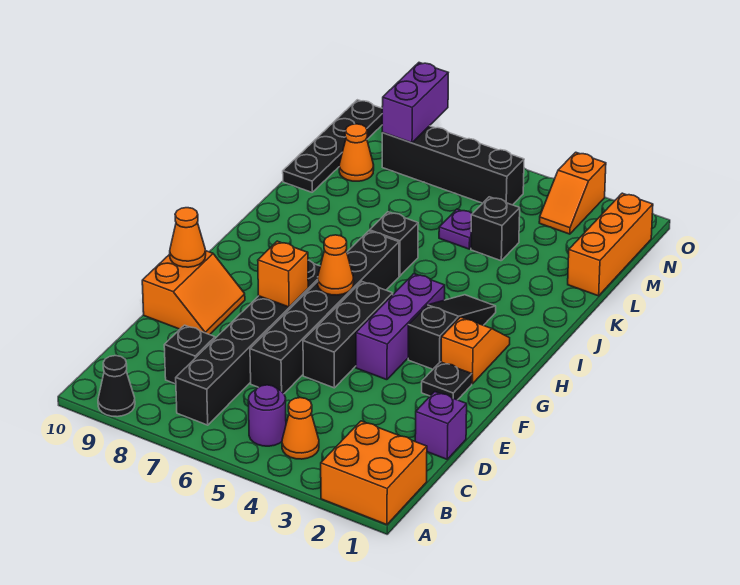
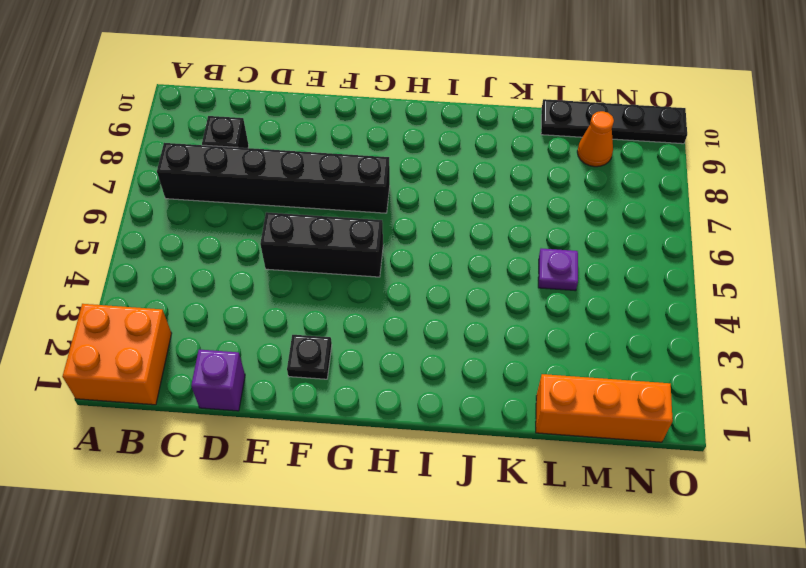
none -> black cone A9 level 1
none -> orange cone B4 level 1
none -> purple round brick B5 level 1

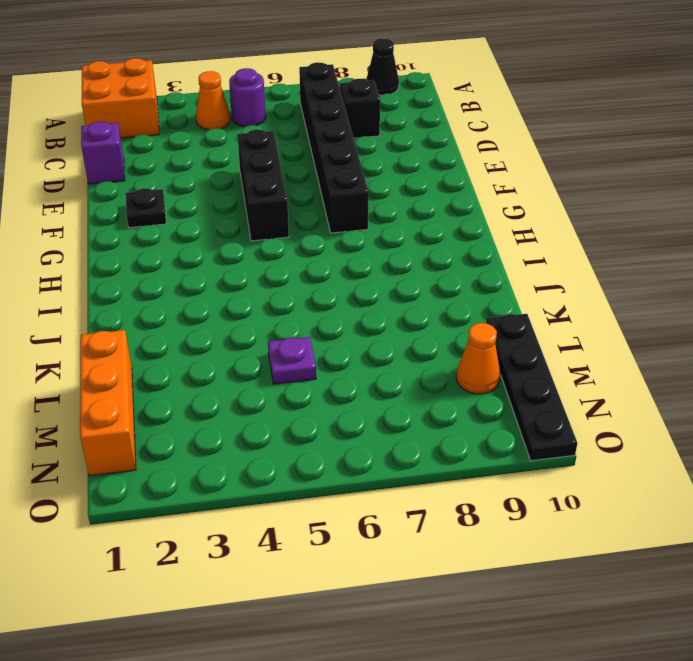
none -> black brick D6:I6 level 1
none -> orange slope E9:F10 level 1 top 10
none -> purple brick F4:H4 level 1

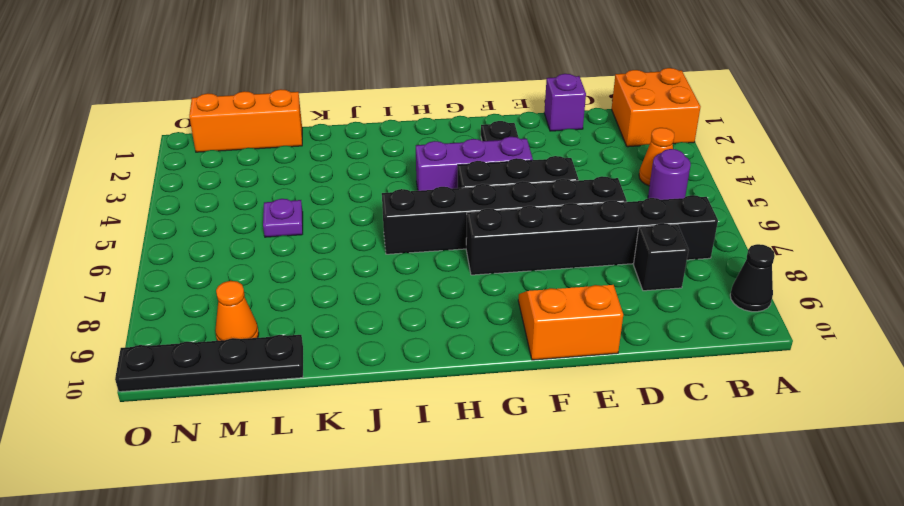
none -> orange slope G2:H2 level 1 top G
none -> black slope G3:I3 level 1 top G
none -> black brick J6 level 1

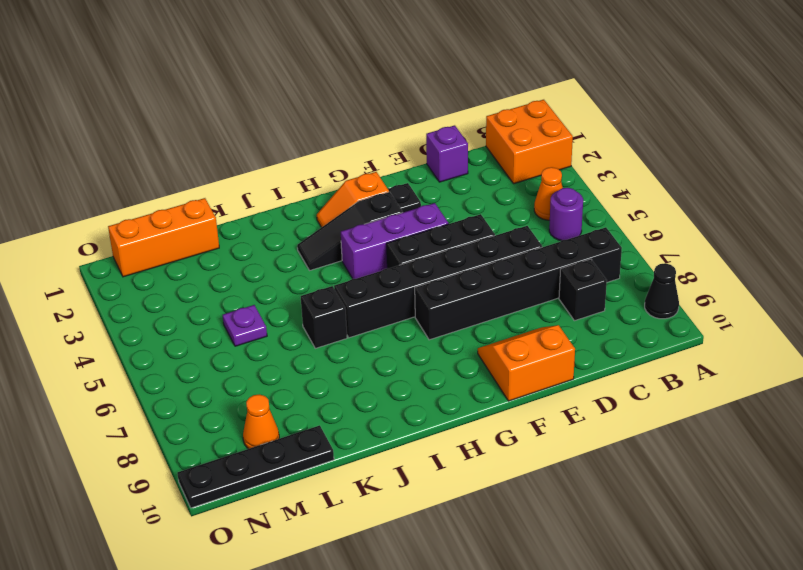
none -> black brick L4 level 1
none -> orange slope N3:O3 level 1 top O
none -> black brick N5:N8 level 1

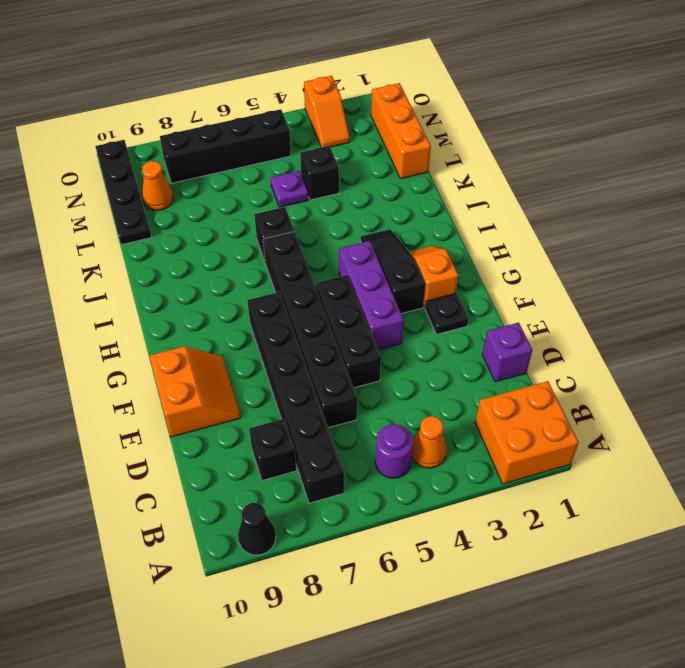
none -> orange brick F7 level 2
none -> orange cone F10 level 2
none -> orange cone G6 level 2

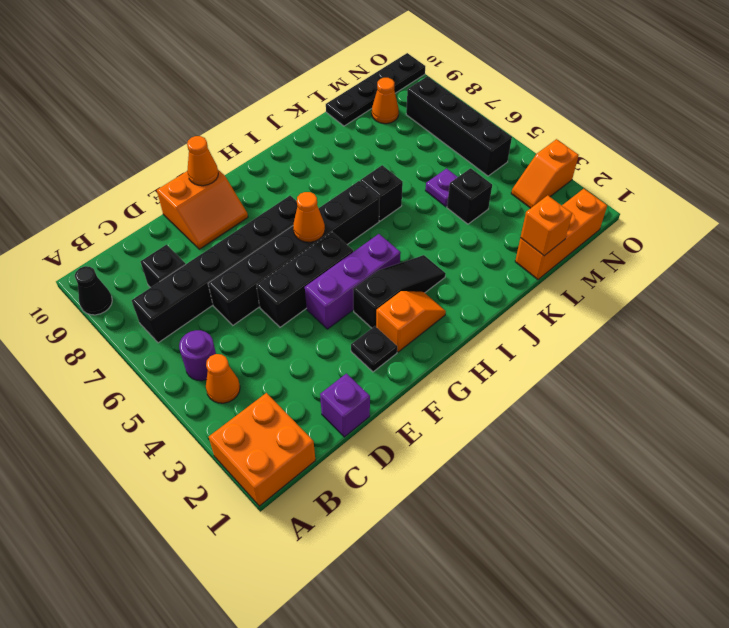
orange brick L1 level 2 -> orange brick F7 level 2
none -> purple brick N8:O8 level 2

